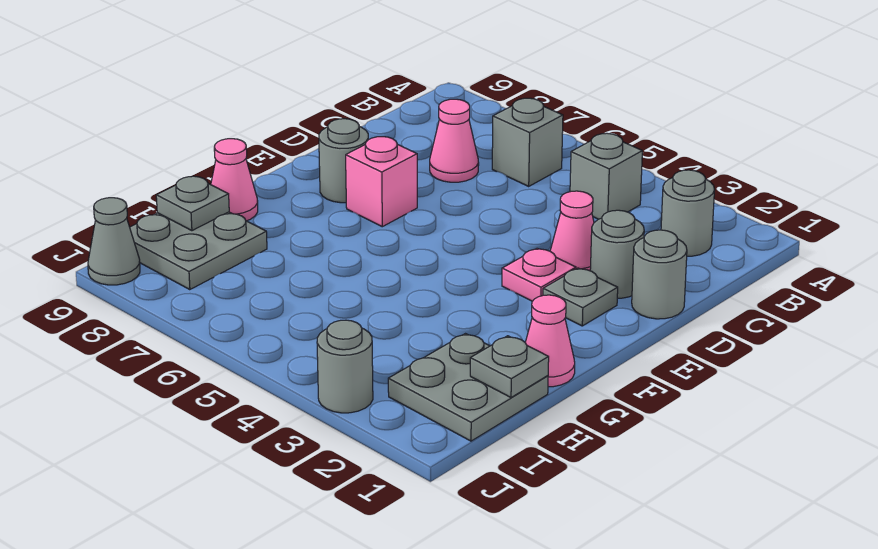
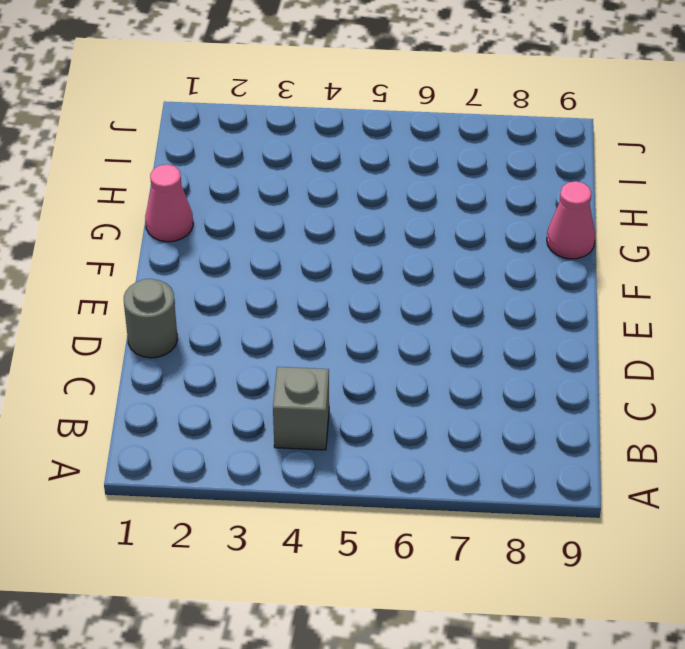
none -> grey round brick B2 level 1
none -> grey brick B6 level 1
none -> pink cone C7 level 1

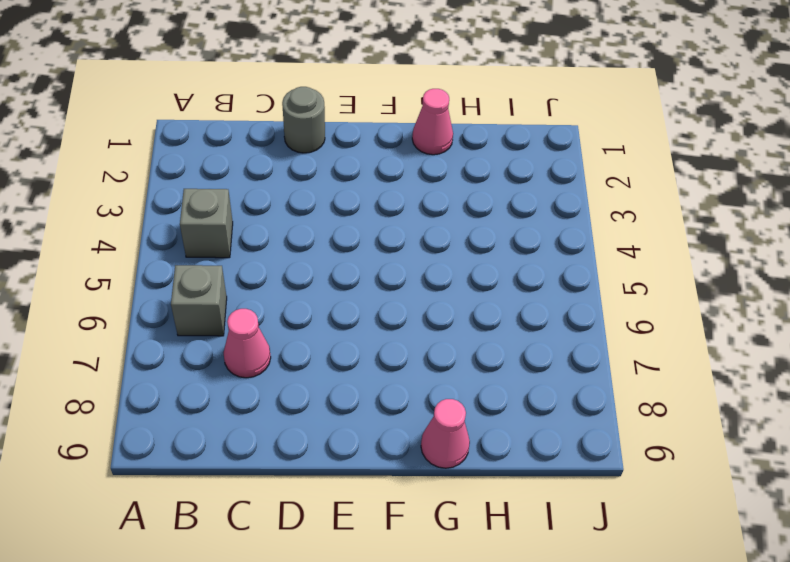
none -> grey round brick B2 level 1
none -> grey round brick D2 level 1
none -> pink cone D3 level 1

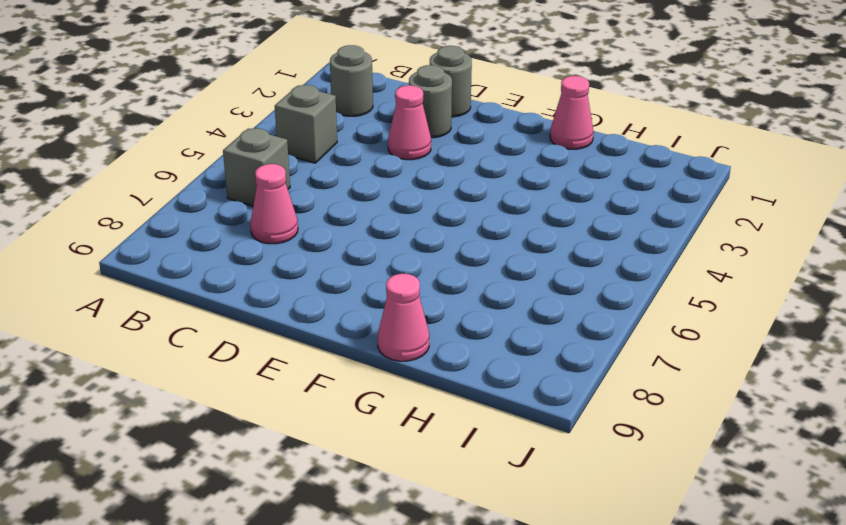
none -> grey plate E2 level 1
none -> pink plate E3 level 1
none -> pink brick E7 level 1

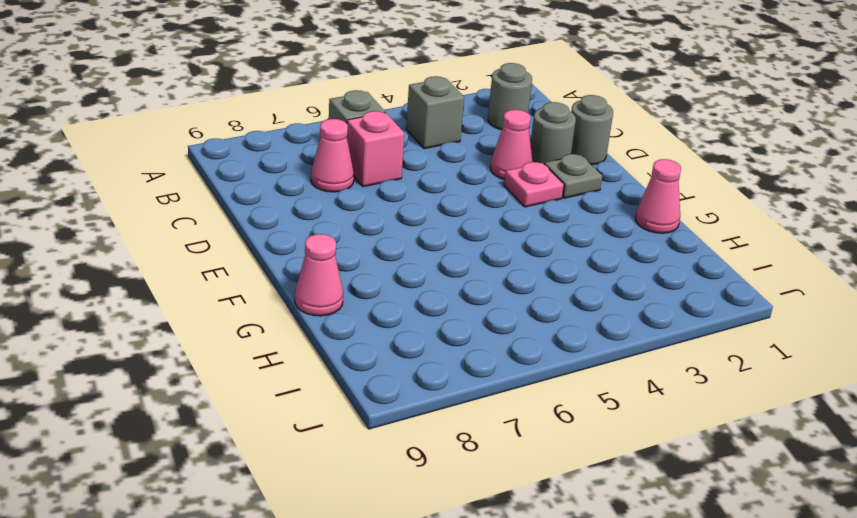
pink brick C6 level 1 -> pink brick E7 level 1
none -> grey round brick E8 level 1
none -> grey plate H1:I2 level 1
none -> grey plate H8:I9 level 1

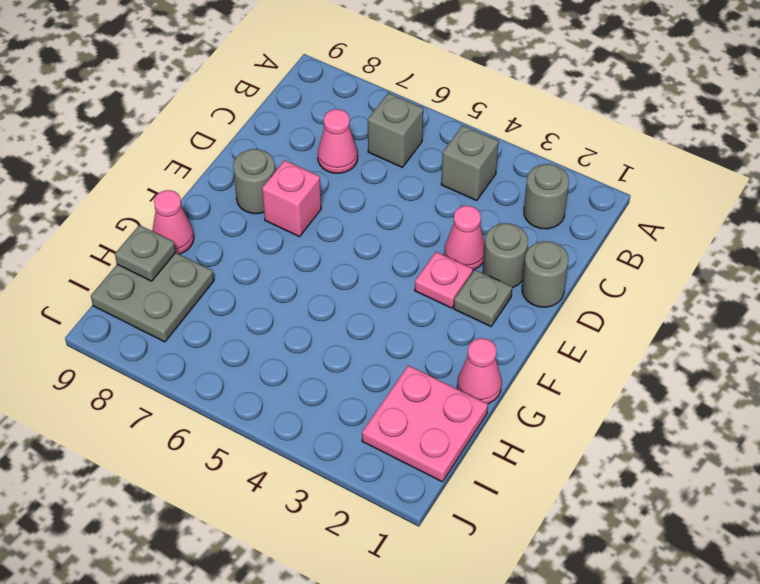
pink plate H1:I2 level 1 -> grey plate H1:I2 level 1
none -> grey round brick J3 level 1
none -> grey cone J9 level 1
none -> grey plate H1 level 2

